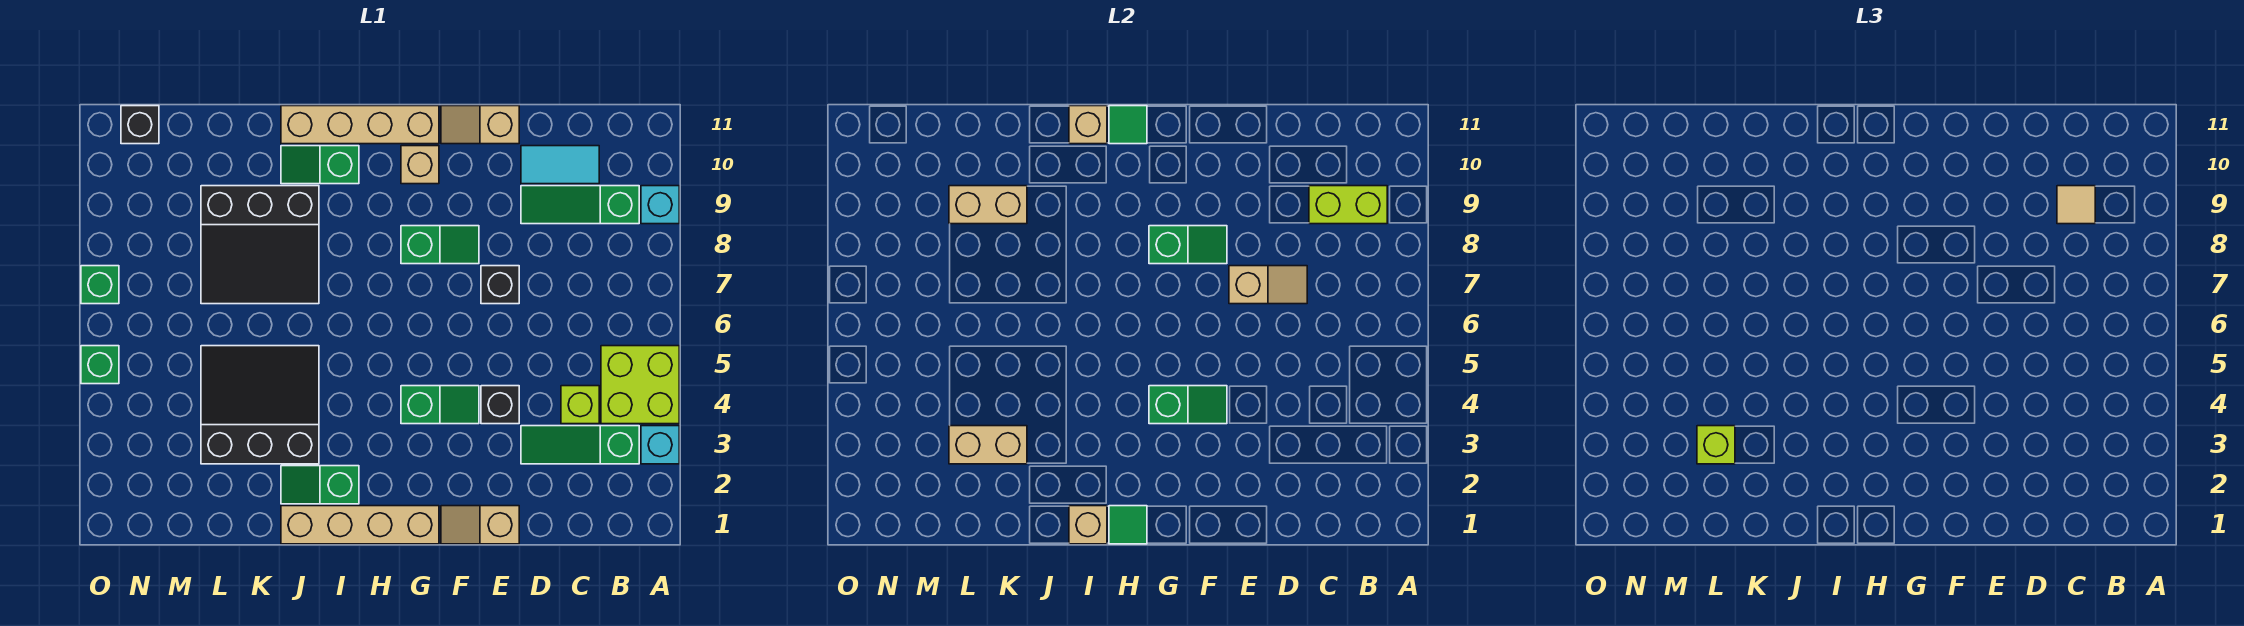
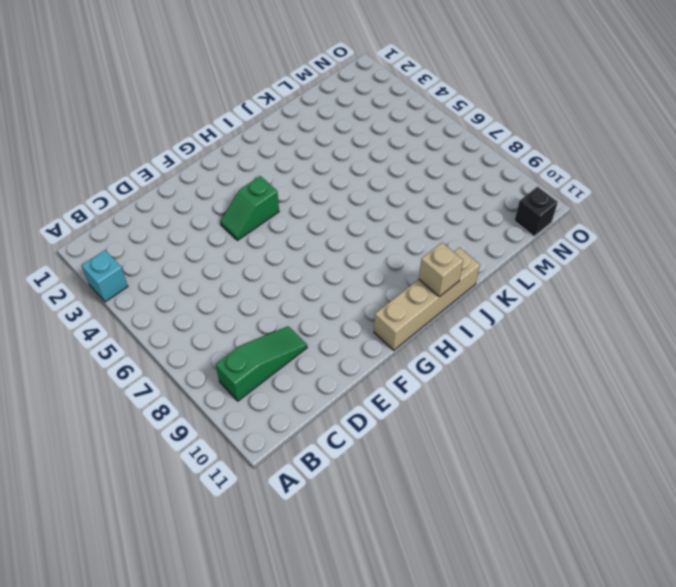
none -> lime brick A4:B5 level 1
none -> cyan brick A9 level 1
none -> green slope B3:D3 level 1 top B
none -> lime brick C4 level 1

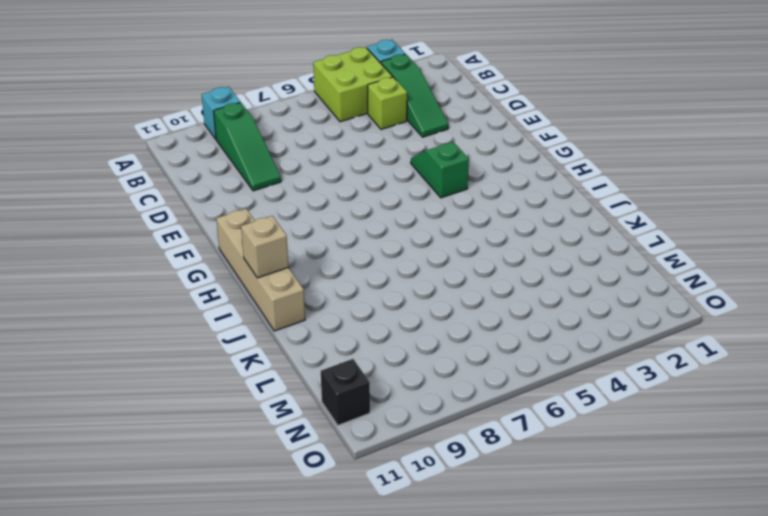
none -> cyan tile C10:D10 level 1
none -> tan slope E1:F1 level 1 top E
none -> black brick E4 level 1
none -> black brick E7 level 1

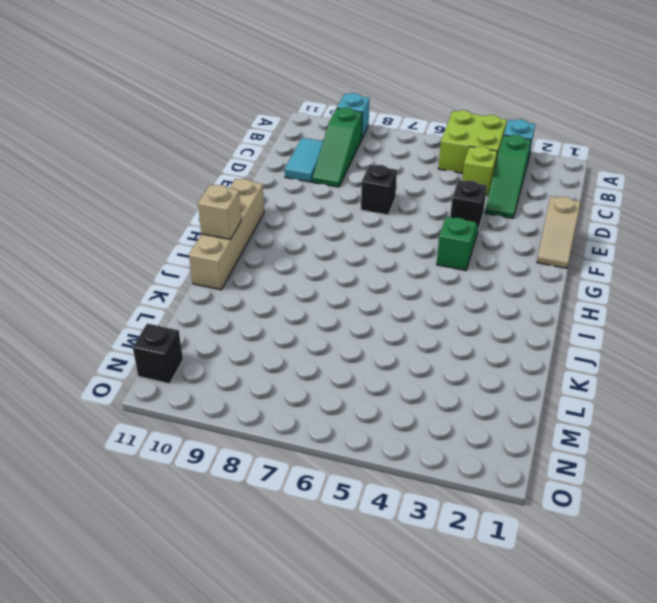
none -> tan slope E11:F11 level 1 top E
none -> green slope F8:G8 level 1 top G
none -> tan brick G1:J1 level 1
none -> tan brick G10 level 1

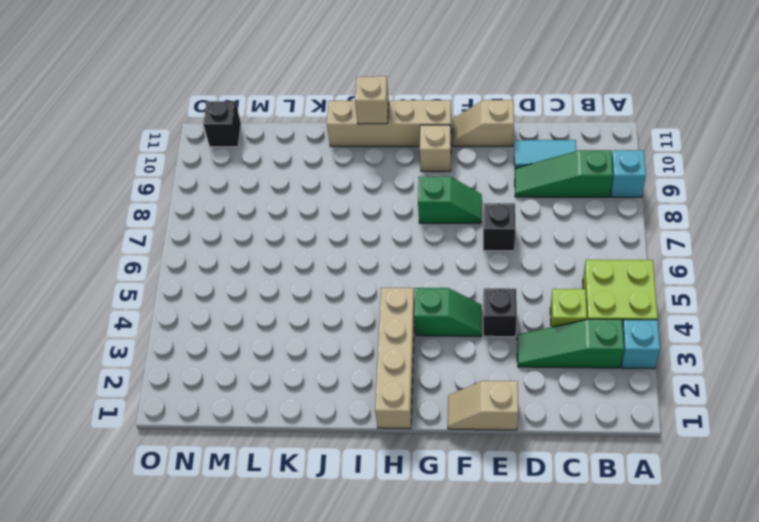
tan brick H1:H4 level 1 -> tan brick G1:J1 level 1
none -> green slope I2:J2 level 1 top I
none -> green slope I10:J10 level 1 top I
none -> black slope J3:L5 level 1 top 3
none -> black slope J7:L9 level 1 top 9

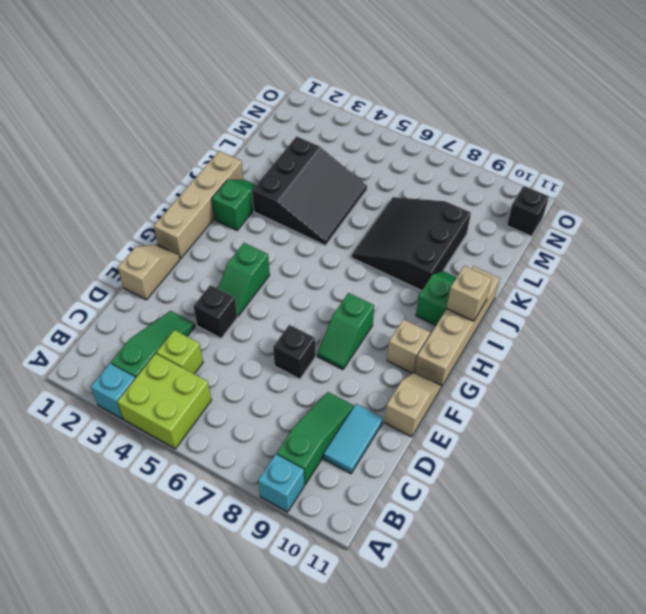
none -> green brick O5 level 1
none -> green brick O7 level 1
none -> lime brick B9:C9 level 2
none -> tan slope D7:E7 level 2 top E

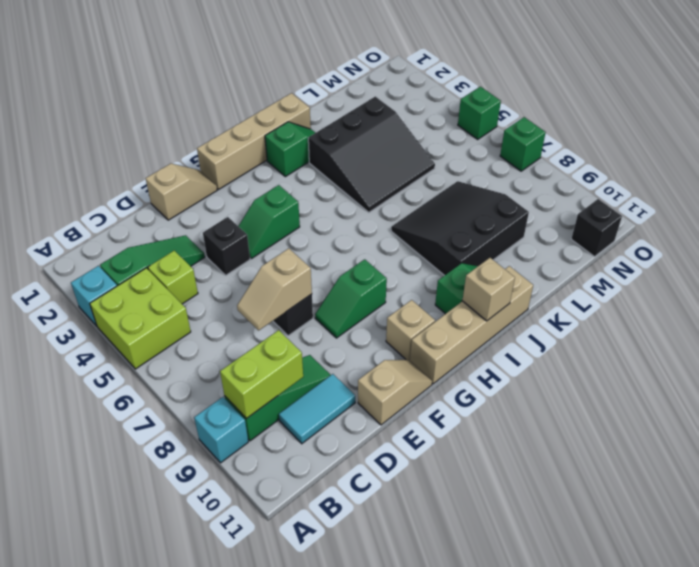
none -> green slope F4:G4 level 2 top G
none -> green slope F8:G8 level 2 top G
none -> green tile H1 level 2
none -> green tile H11 level 2

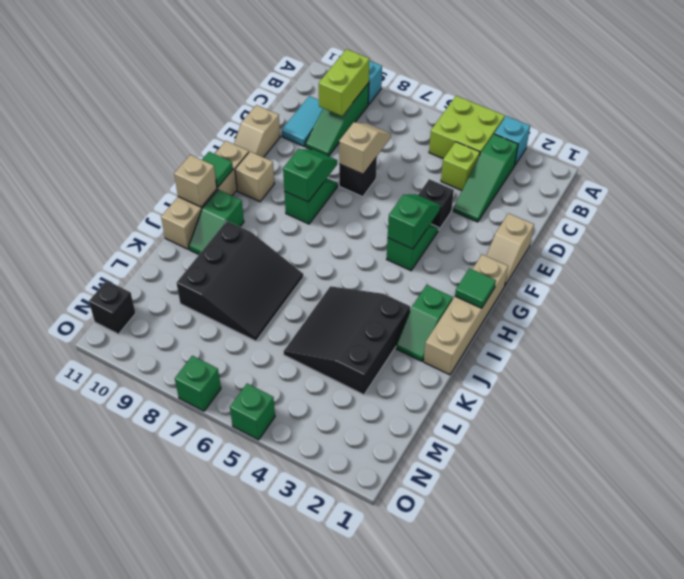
none -> tan brick I1 level 2
none -> tan brick K3:L3 level 2
none -> tan brick K9:L9 level 2
none -> tan tile C9 level 3

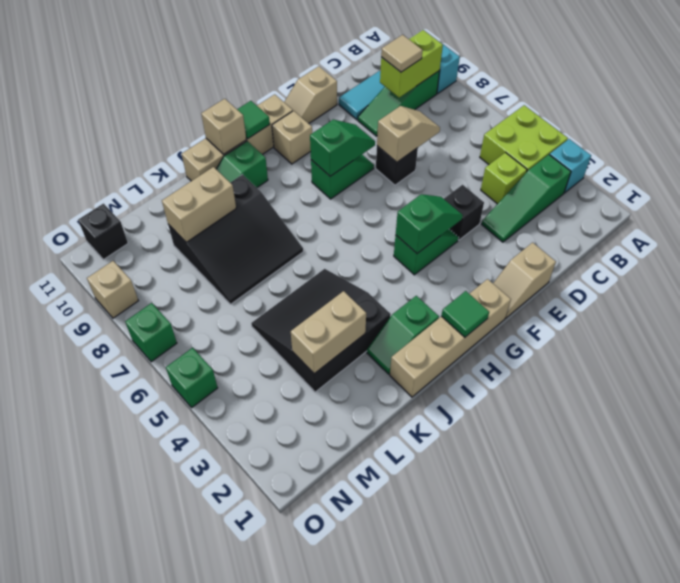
tan brick O9 level 1 -> tan brick I1 level 2
none -> lime brick L3 level 3

